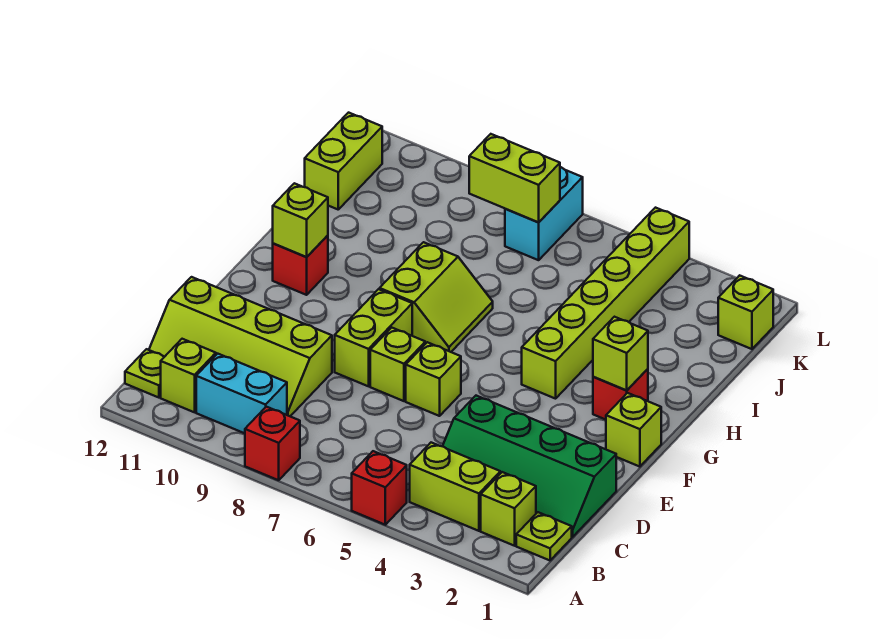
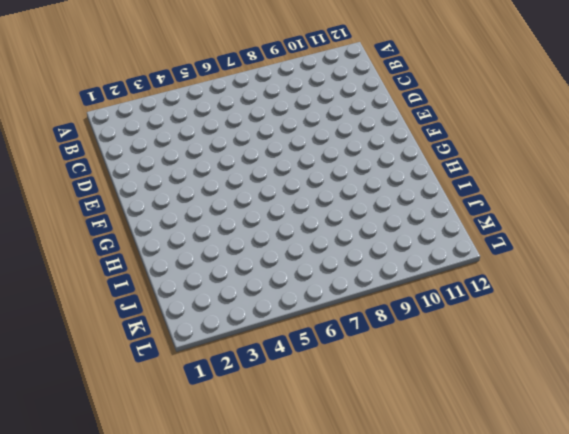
none -> red brick A5 level 1
none -> red brick A8 level 1
none -> lime plate B1 level 1

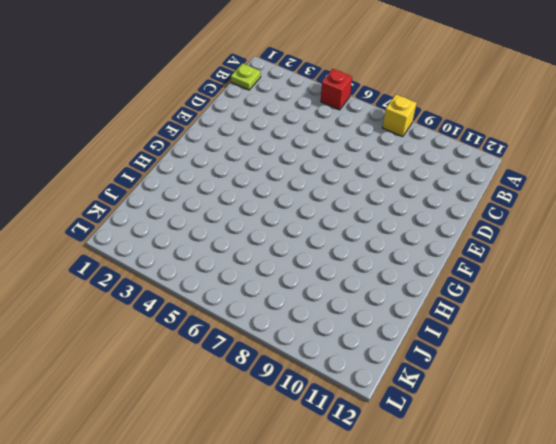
yellow brick A8 level 1 -> red brick A8 level 1
none -> lime brick B2 level 1
none -> lime brick B3:B4 level 1
none -> cyan brick B9:B10 level 1

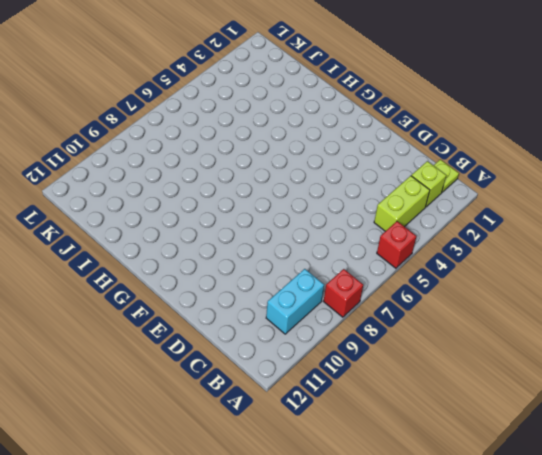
none -> lime brick B11 level 1
none -> lime plate B12 level 1
none -> green slope C1:D4 level 1 top D

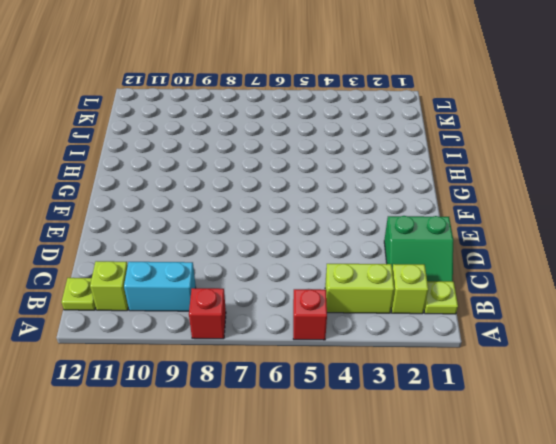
green slope C1:D2 level 1 top D -> green slope C1:D4 level 1 top D
none -> lime slope C9:D12 level 1 top D
none -> lime brick E6 level 1
none -> lime brick E7 level 1

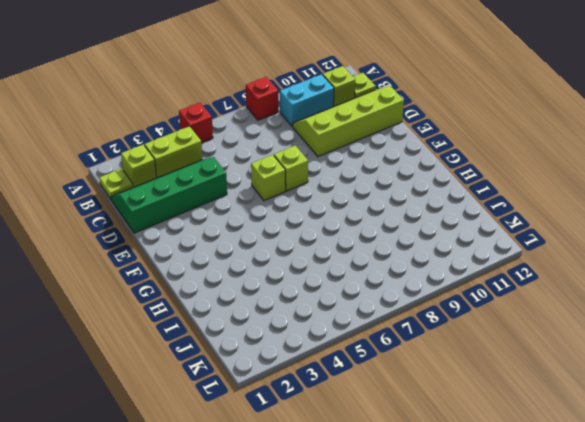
none -> lime brick E8:F8 level 1
none -> lime brick F1 level 1
none -> red brick G2 level 1

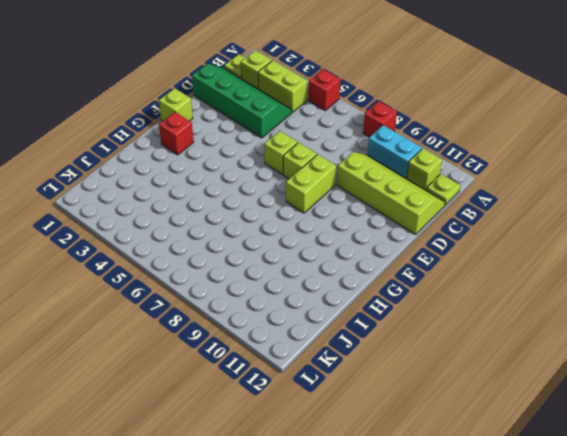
none -> lime brick G4:L4 level 1
none -> lime slope G7:H8 level 1 top 8
none -> red brick G11 level 1

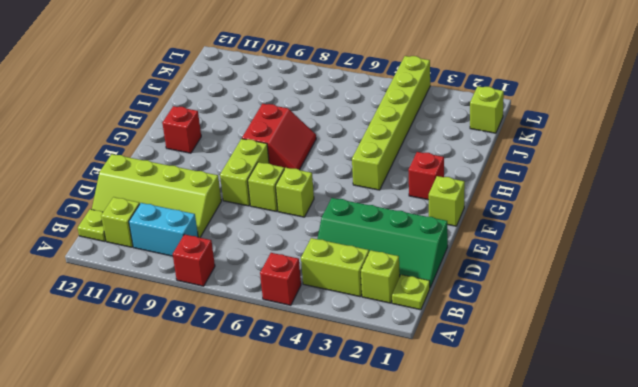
red slope G7:H8 level 1 top 8 -> lime slope G7:H8 level 1 top 8
none -> lime brick J12:K12 level 1
none -> cyan brick K7:L7 level 1
none -> lime brick G2 level 2

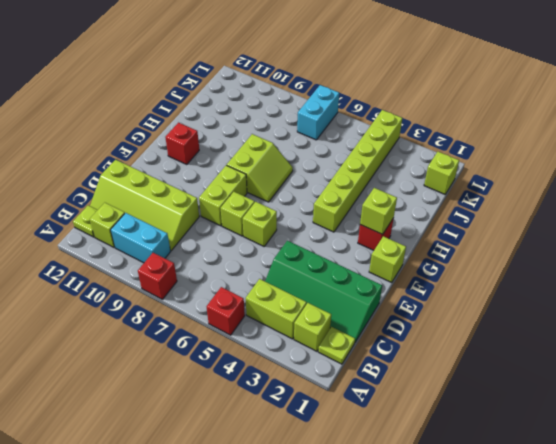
none -> lime brick J12:K12 level 1
none -> lime brick G11 level 2
none -> lime brick K7:K8 level 2

